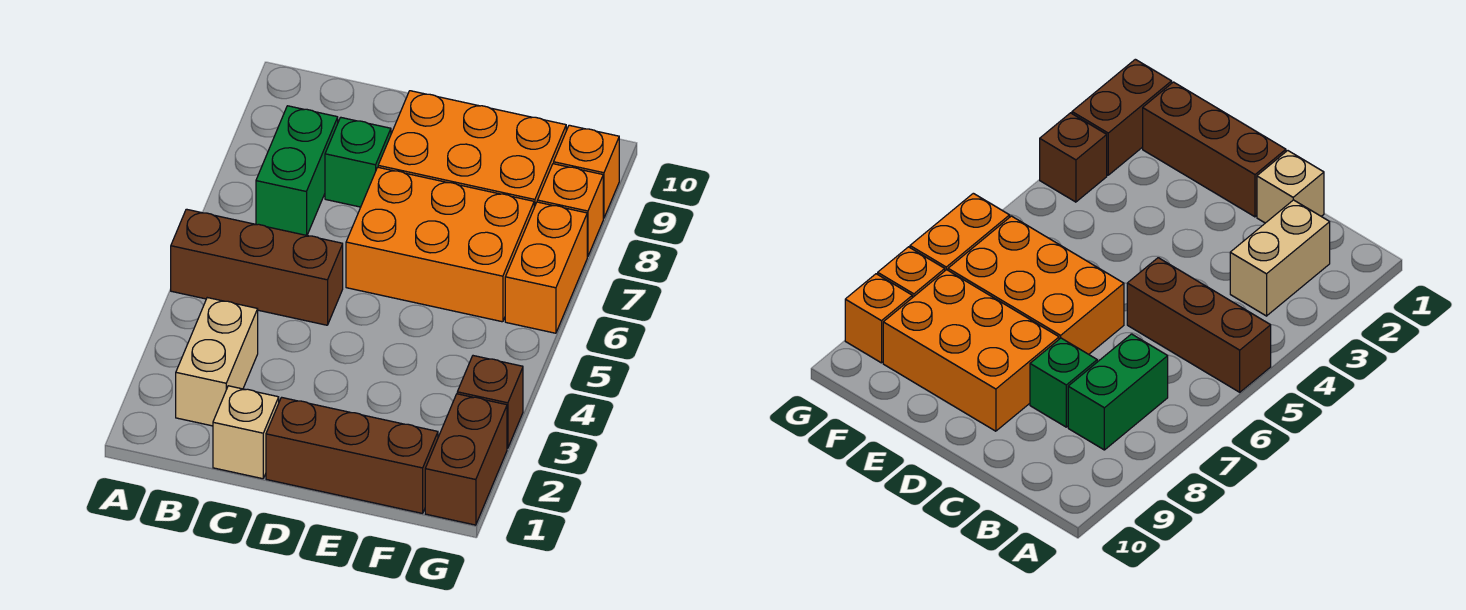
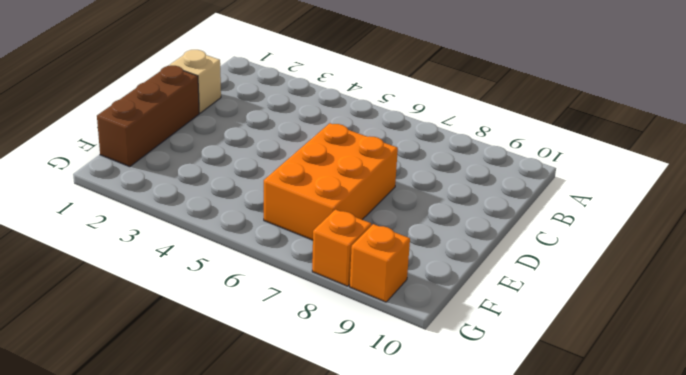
none -> brown brick A5:C5 level 1
none -> tan brick B2:B3 level 1
none -> green brick B7:B8 level 1

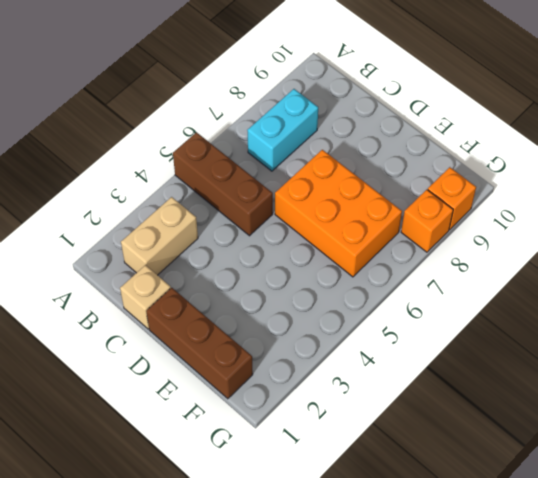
cyan brick B7:B8 level 1 -> green brick B7:B8 level 1
none -> green brick C8 level 1
none -> orange brick D8:F9 level 1
none -> brown brick G1:G2 level 1

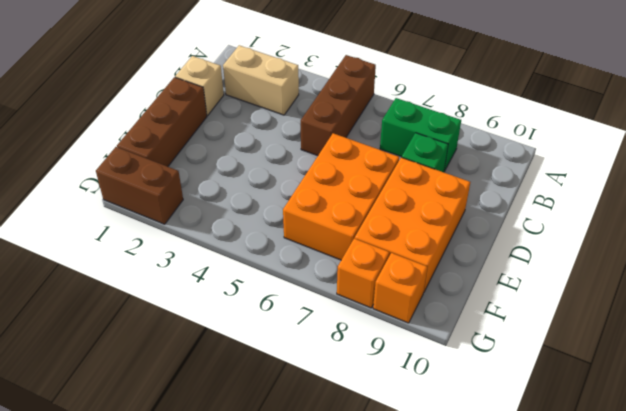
none -> brown brick G3 level 1
none -> orange brick G6:G7 level 1

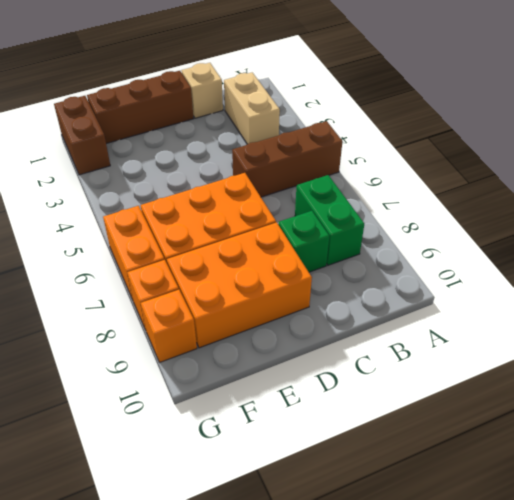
none -> brown brick G3 level 1

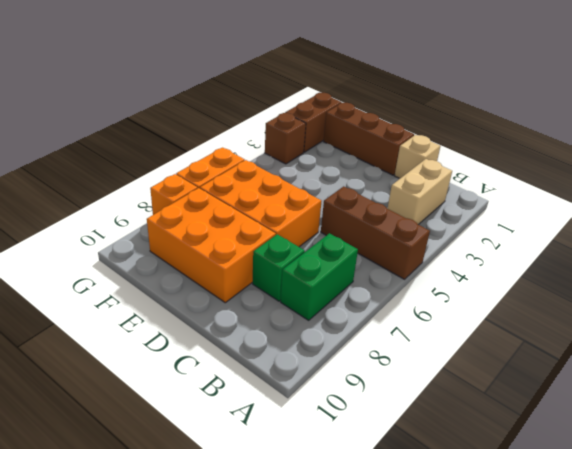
none -> orange brick G9 level 1

